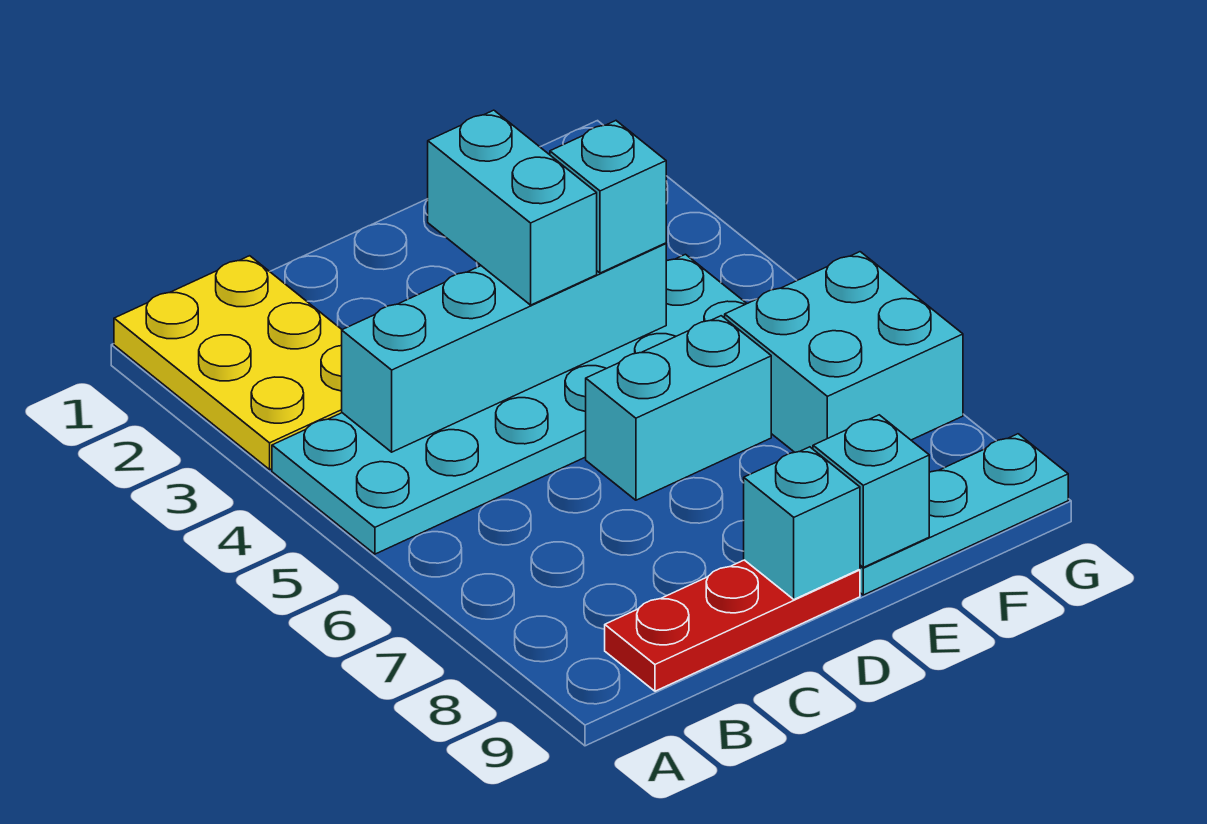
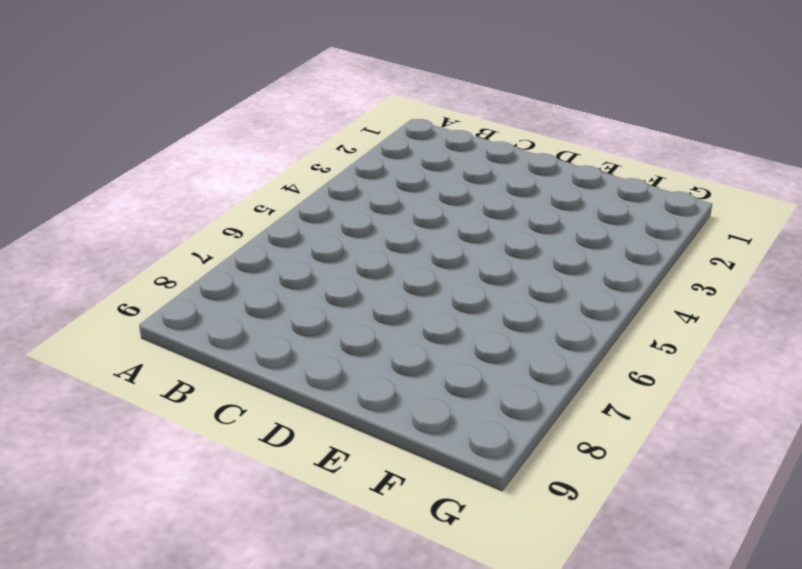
none -> yellow plate A1:B3 level 1
none -> cyan plate A4:F5 level 1

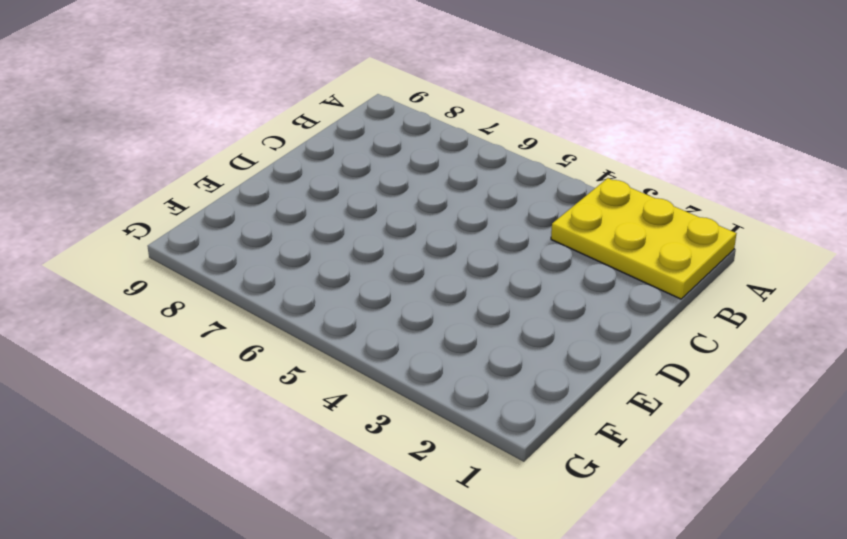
none -> cyan plate A4:F5 level 1
none -> red plate B9:D9 level 1

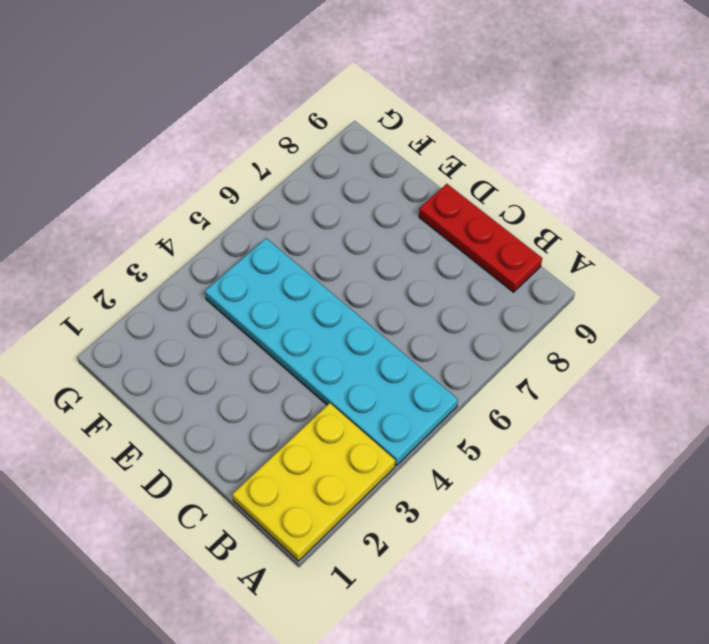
none -> cyan brick D6:E6 level 1
none -> cyan plate E9:G9 level 1

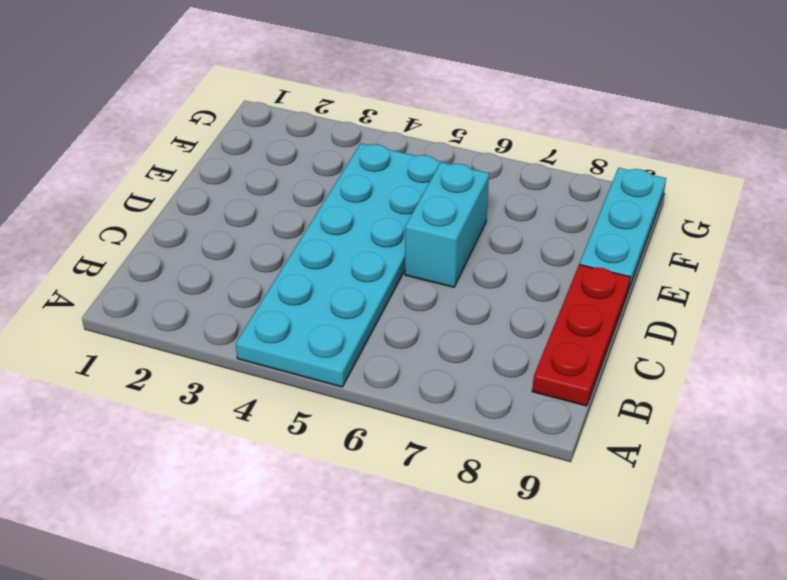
none -> yellow plate A1:B3 level 1
none -> cyan brick F6:G7 level 1

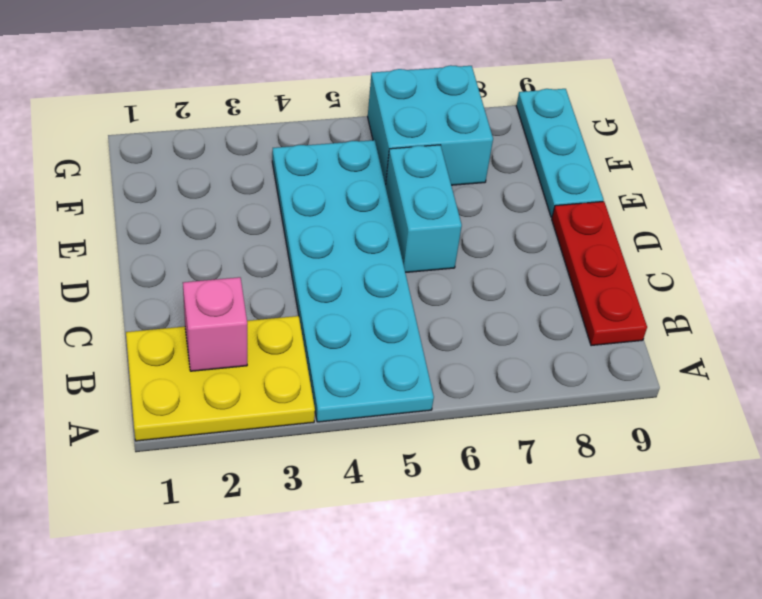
pink brick B2 level 2 -> none
none -> cyan brick B4:E4 level 2
none -> cyan brick D9 level 2

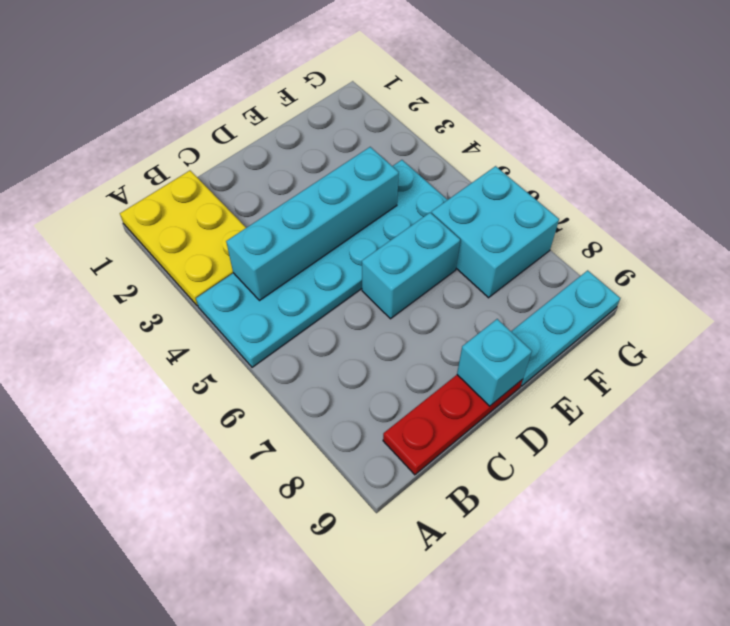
none -> cyan brick E9 level 2
none -> cyan brick D3:D4 level 3

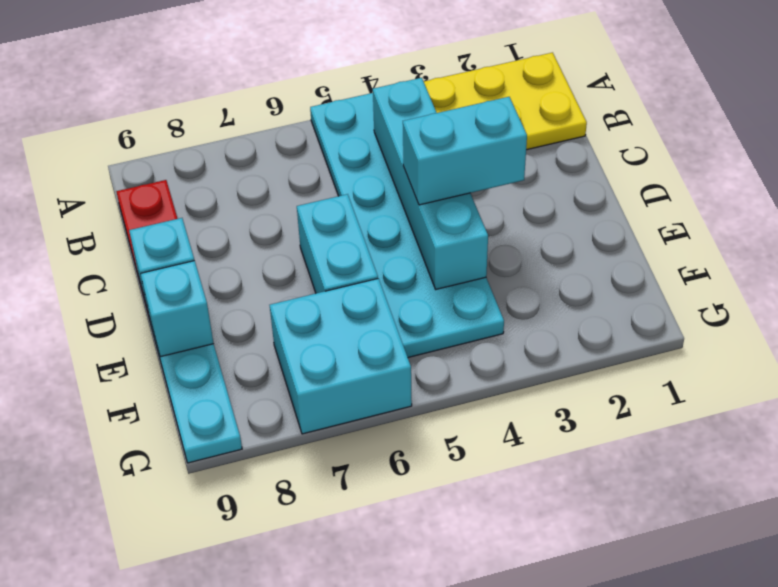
none -> cyan brick E4 level 3

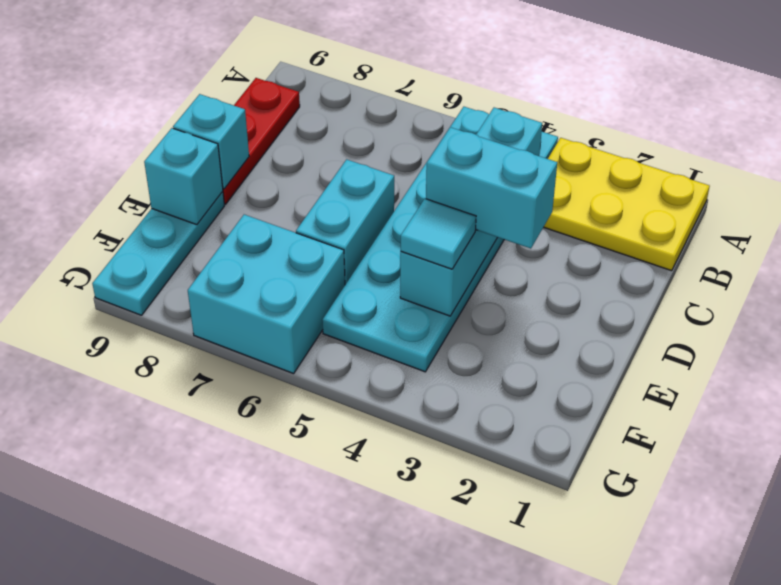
cyan tile E4 level 3 -> cyan brick E4 level 3

